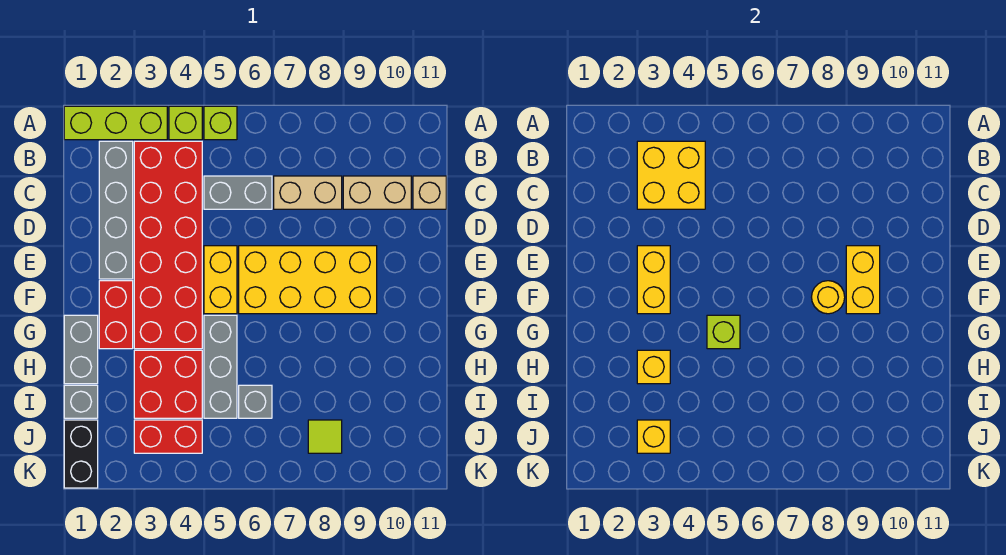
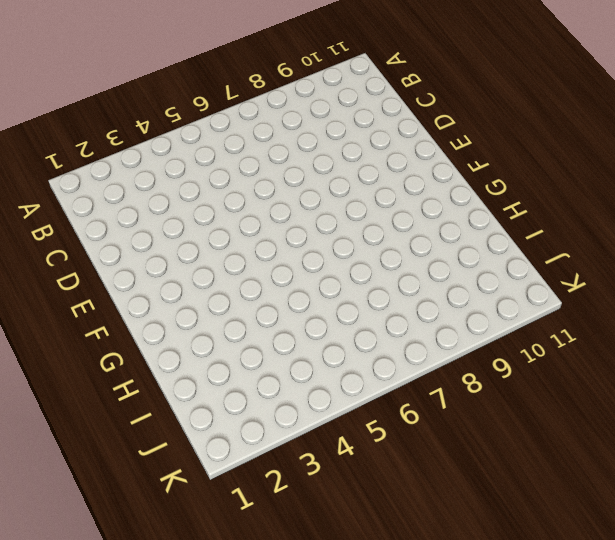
none -> lime brick A1:A3 level 1
none -> lime brick A4 level 1
none -> lime brick A5 level 1

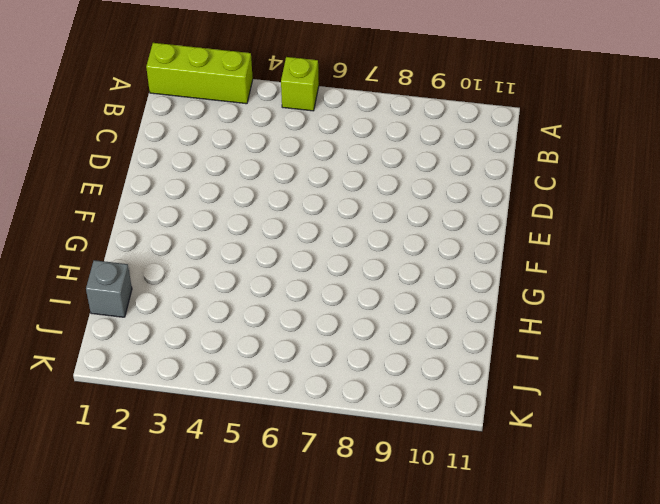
none -> lime brick A4 level 1
none -> grey brick B2:E2 level 1
none -> red brick B3:G4 level 1

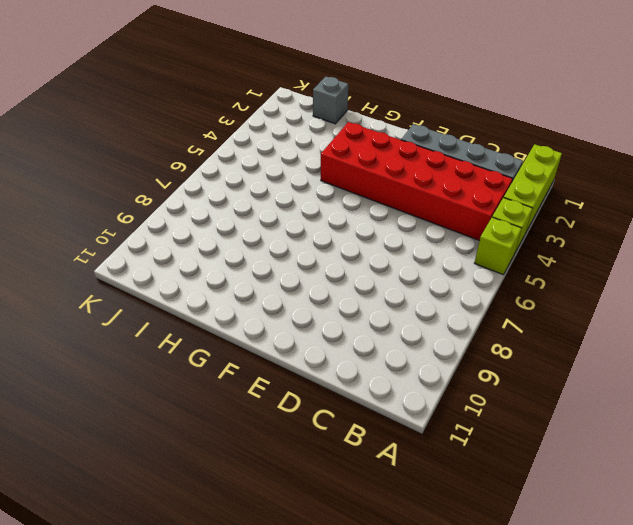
none -> grey brick C5:C6 level 1
none -> tan brick C7:C8 level 1
none -> tan brick C9:C10 level 1

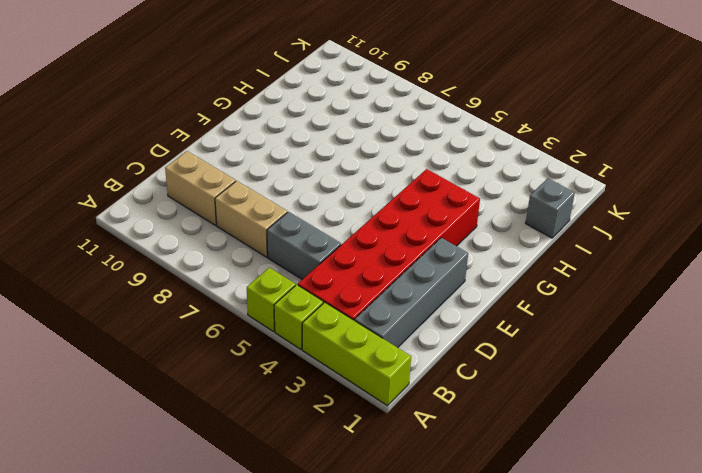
none -> tan brick C11 level 1
none -> yellow brick E5:F5 level 1
none -> yellow brick E6:F9 level 1

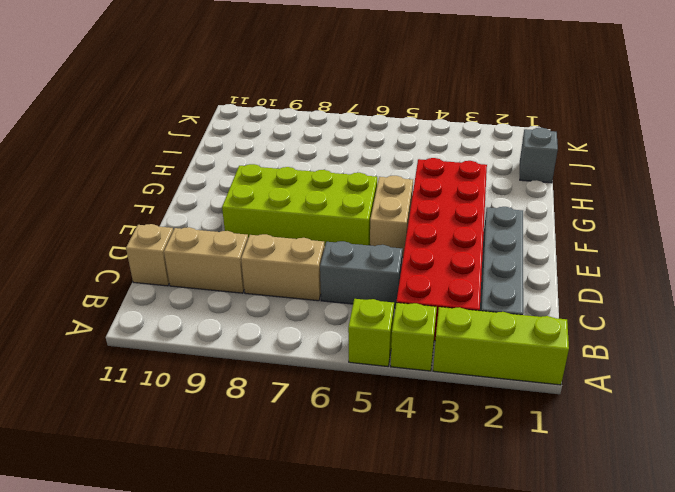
tan brick E5:F5 level 1 -> yellow brick E5:F5 level 1
lime brick E6:F9 level 1 -> yellow brick E6:F9 level 1
none -> red brick F2:G2 level 1
none -> grey brick G1:H1 level 1
none -> grey brick G5:I5 level 1

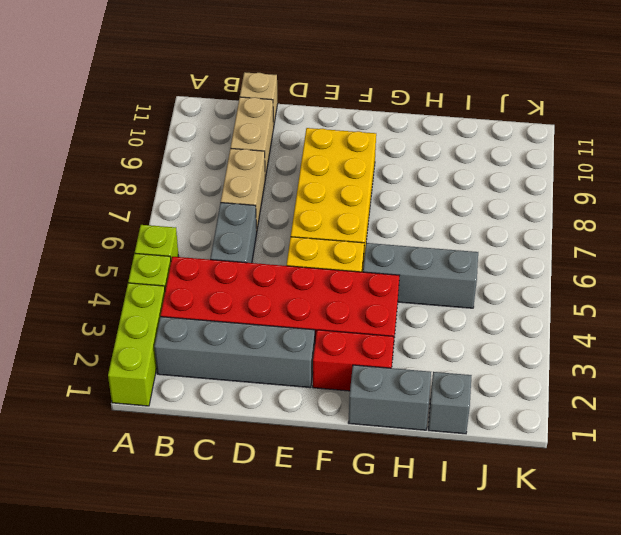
none -> red brick H3:I4 level 1
none -> grey brick I6 level 1
none -> black brick J1:K1 level 1

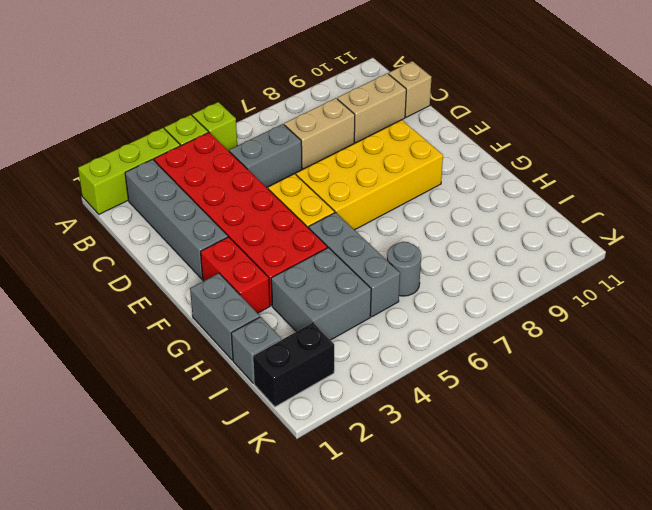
grey brick H3:I4 level 1 -> red brick H3:I4 level 1
grey round brick I6 level 1 -> grey brick I6 level 1
black brick J1:J2 level 1 -> black brick J1:K1 level 1
none -> red brick J3:J4 level 1
none -> lime tile J8 level 1
none -> yellow brick B3:C4 level 2

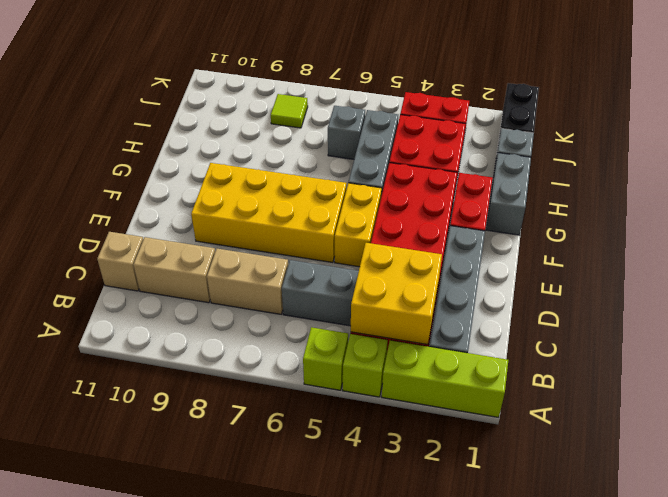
none -> yellow brick E3:F3 level 2
none -> yellow brick E9:F9 level 2
none -> yellow round brick F8 level 2

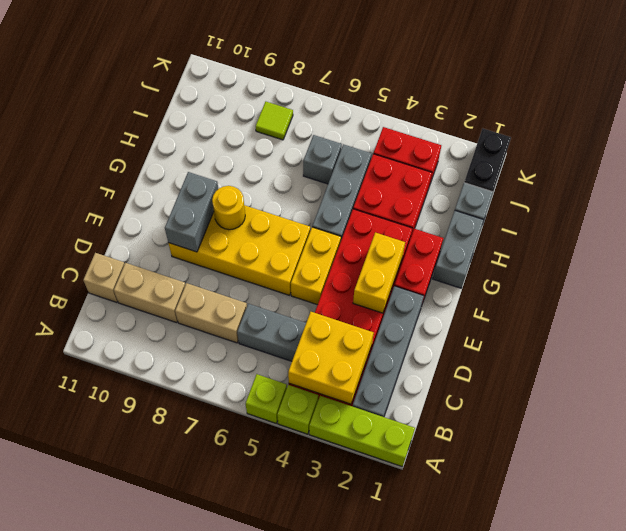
grey brick E9:F9 level 2 -> yellow brick E9:F9 level 2
none -> lime brick G5 level 2
none -> yellow brick H3 level 2
none -> yellow brick J3 level 2

